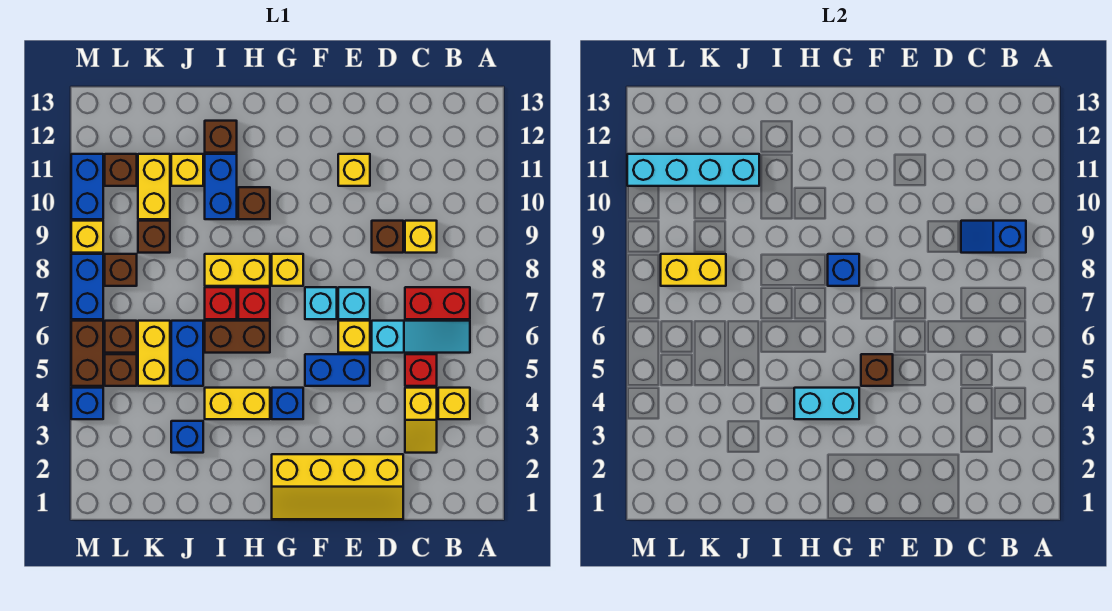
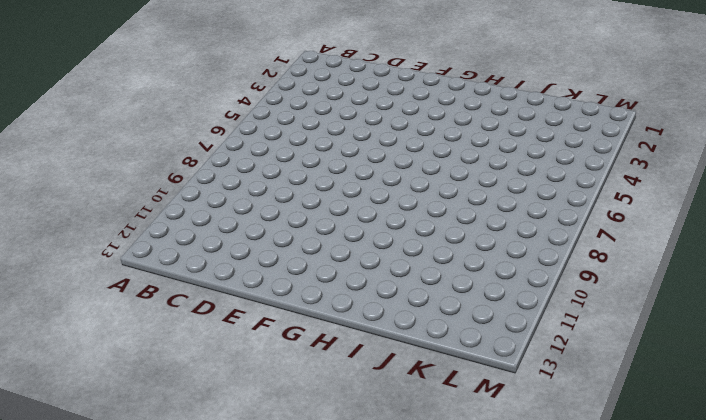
none -> yellow brick B4 level 1
none -> cyan slope B6:D6 level 1 top D
none -> red brick B7:C7 level 1
none -> yellow slope C3:C4 level 1 top 4

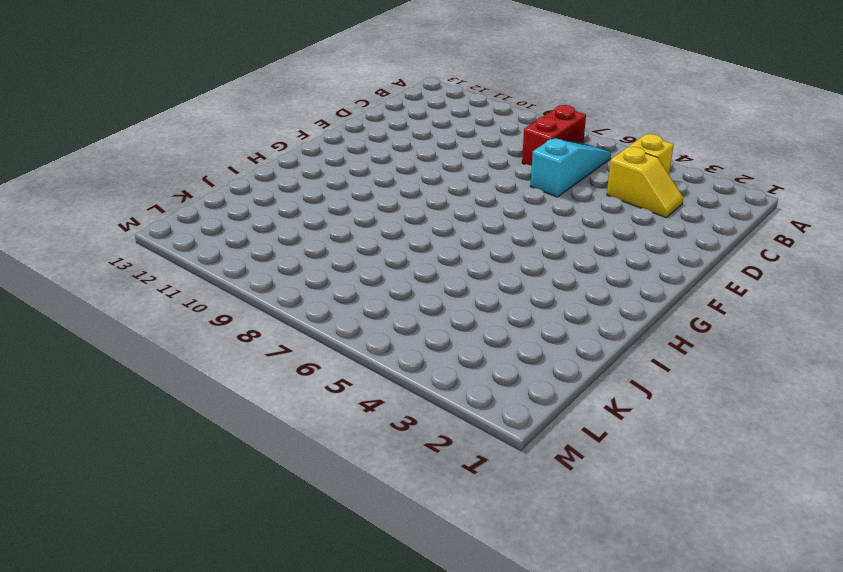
none -> red brick C5 level 1
none -> yellow brick C9 level 1
none -> yellow slope D1:G2 level 1 top 2
none -> brown brick D9 level 1

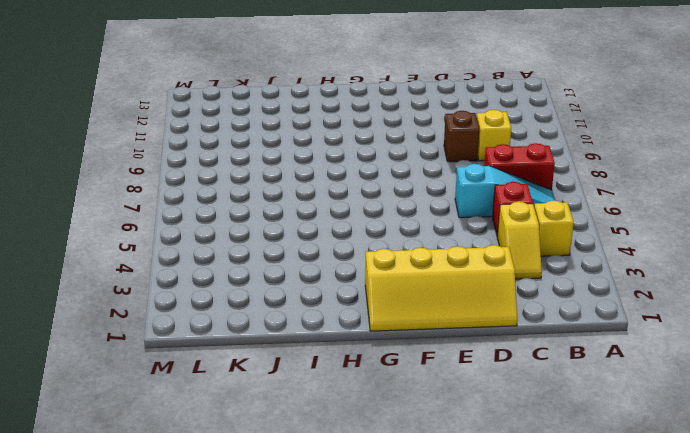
none -> blue brick E5:F5 level 1
none -> yellow brick E6 level 1
none -> cyan brick E7 level 1
none -> yellow brick E11 level 1

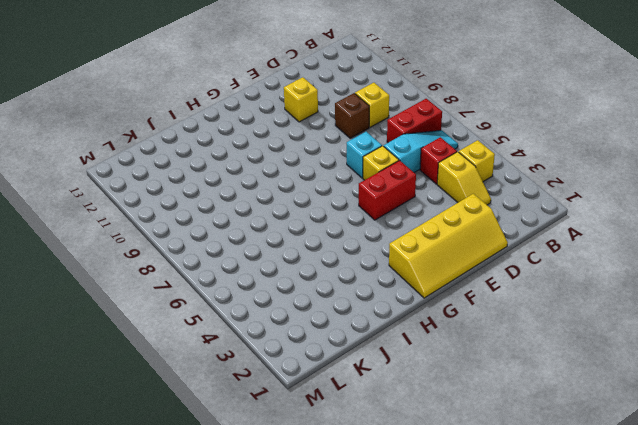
red brick E5:F5 level 1 -> blue brick E5:F5 level 1
none -> cyan brick F7 level 1
none -> blue brick G4 level 1
none -> yellow brick G8 level 1
none -> yellow brick H4:I4 level 1

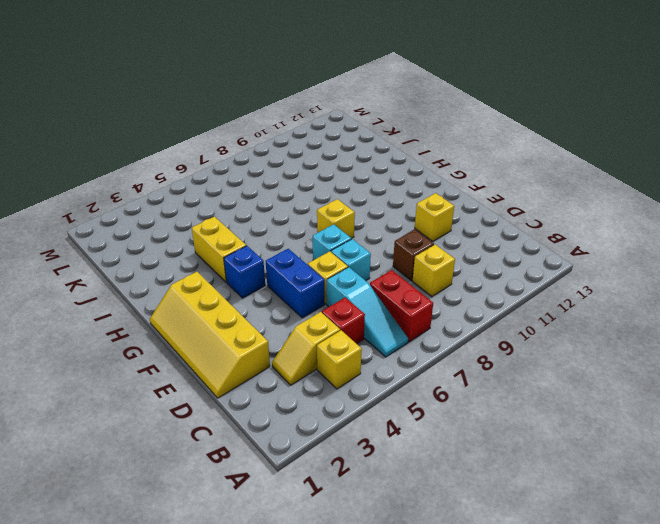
none -> brown brick H6:I6 level 1
none -> red brick H7 level 1
none -> yellow brick H8:I8 level 1
none -> brown brick H10 level 1

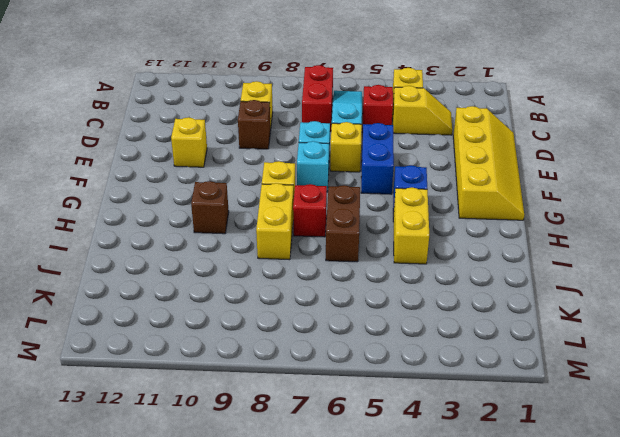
none -> red brick I7 level 1
none -> blue brick I10:I11 level 1
none -> brown brick I12 level 1
none -> blue brick J3 level 1

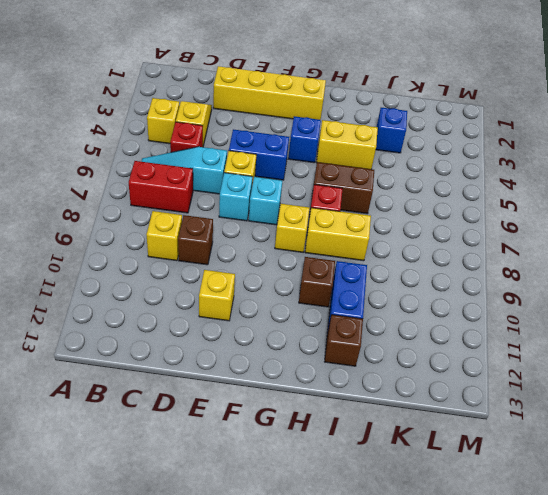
none -> red brick I7 level 1
none -> blue brick J5:J6 level 1
none -> yellow brick J11 level 1
none -> yellow brick K5:K6 level 1

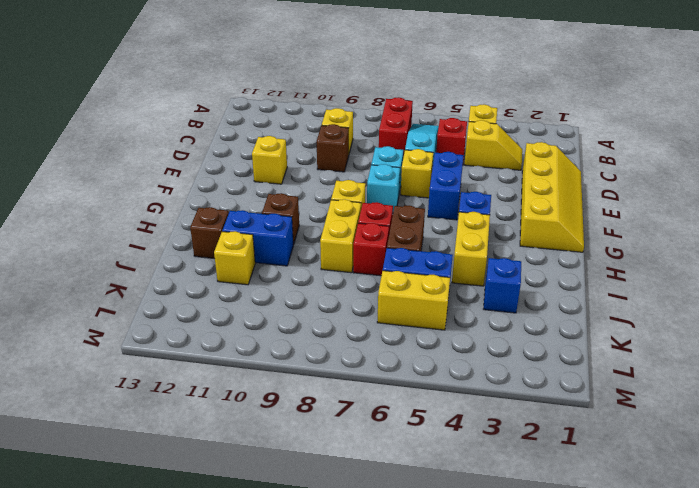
none -> brown brick K9 level 1
none -> yellow brick K10:K11 level 1
none -> brown brick L5 level 1
none -> brown brick L6 level 1

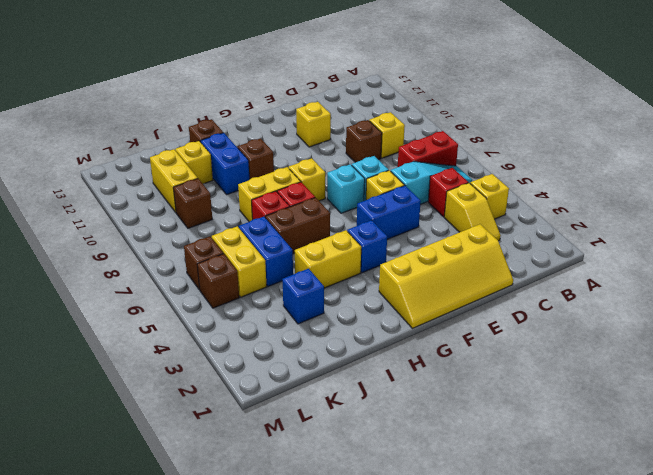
none -> brown brick L8 level 1
none -> brown brick L11 level 1
none -> blue brick M4 level 1
none -> brown brick M5:M6 level 1

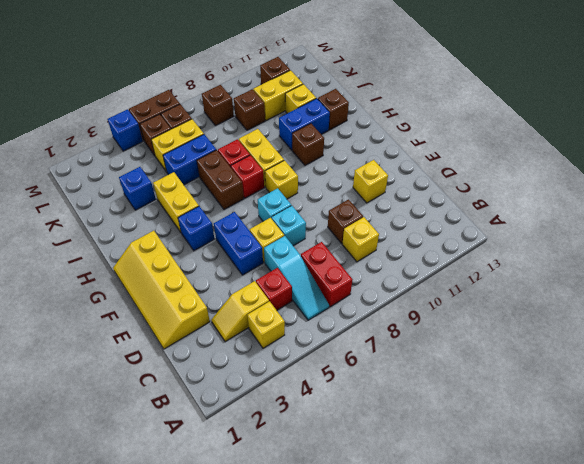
none -> blue brick M7:M8 level 1
none -> yellow brick M9 level 1
none -> blue brick M10:M11 level 1
none -> blue slope B9:C9 level 2 top B

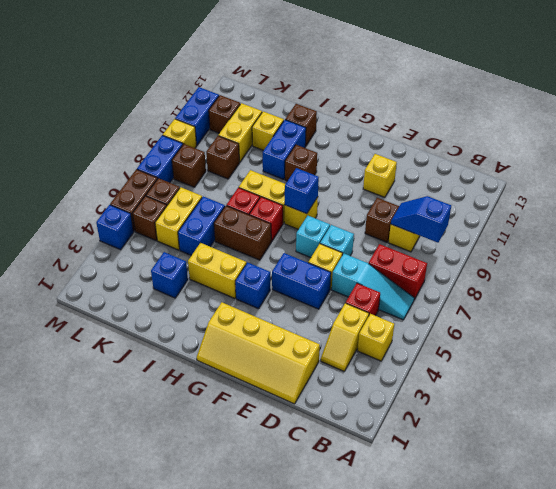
none -> brown brick F5 level 2
none -> cyan brick G4:H4 level 2
none -> cyan brick J11:M11 level 2
none -> yellow brick K8:L8 level 2

